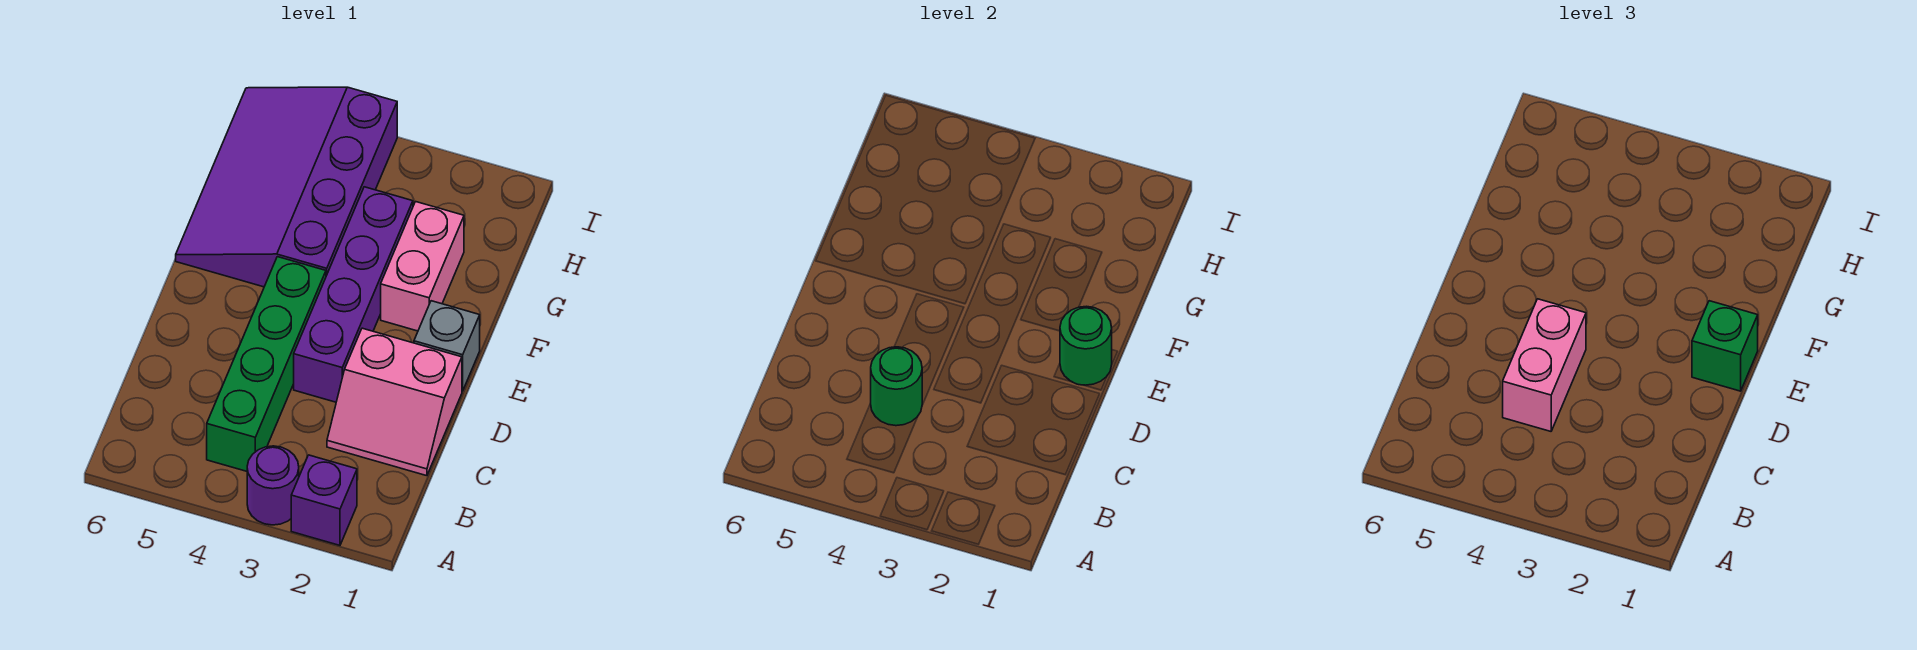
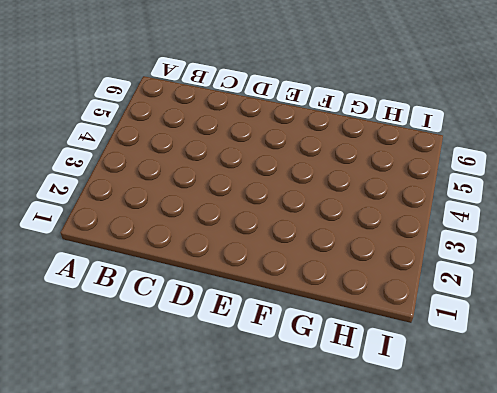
none -> purple brick A2 level 1
none -> purple round brick A3 level 1
none -> green brick B4:E4 level 1

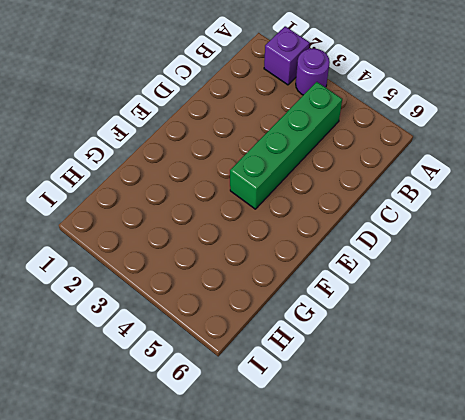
none -> pink slope C1:D2 level 1 top D
none -> purple brick D3:G3 level 1
none -> grey brick E1 level 1

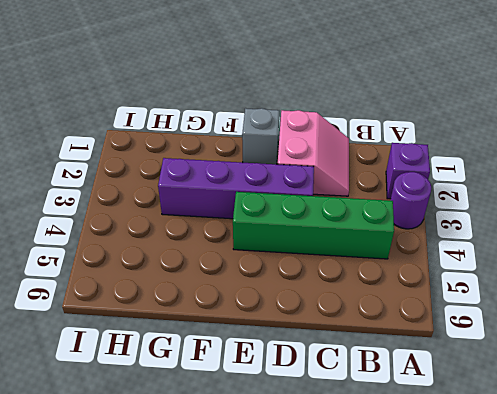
none -> pink brick F2:G2 level 1
none -> purple slope F4:I6 level 1 top 4
none -> green round brick C4 level 2

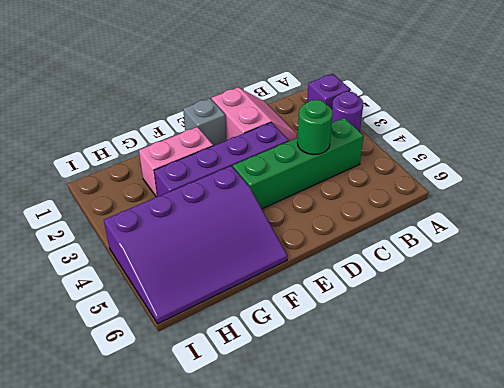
none -> green round brick E1 level 2
none -> pink brick C4:D4 level 3
none -> green brick E1 level 3

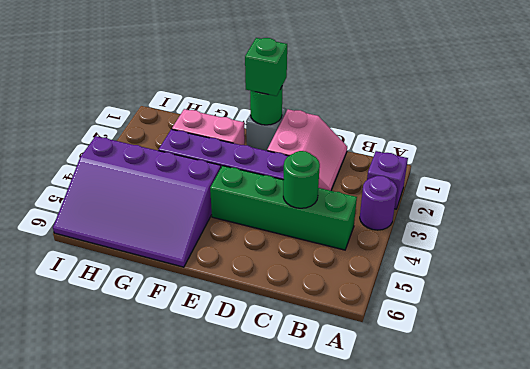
none -> pink brick C4:D4 level 3

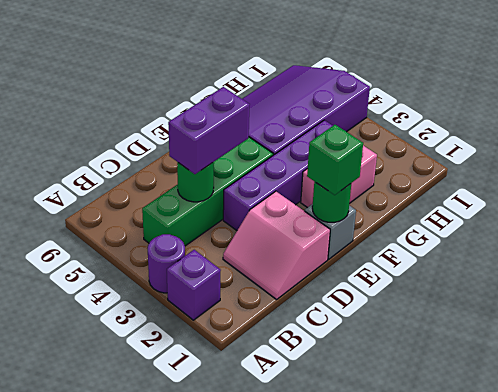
purple brick C4:D4 level 3 -> pink brick C4:D4 level 3

